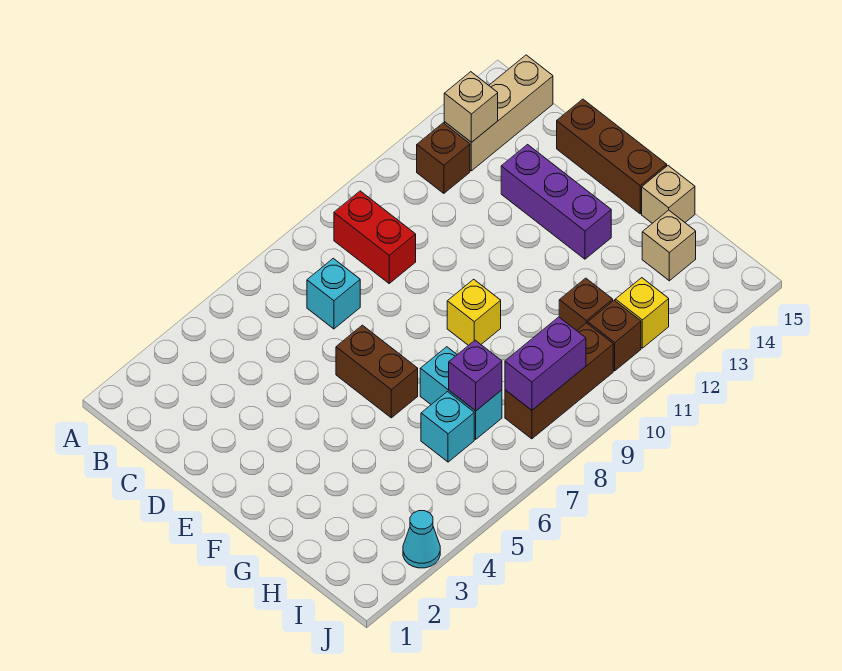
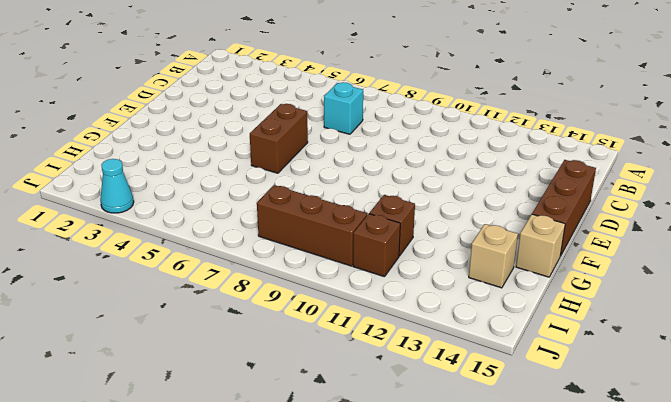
none -> red brick B9:C9 level 1
none -> brown brick B12 level 1
none -> tan brick B13:B15 level 1

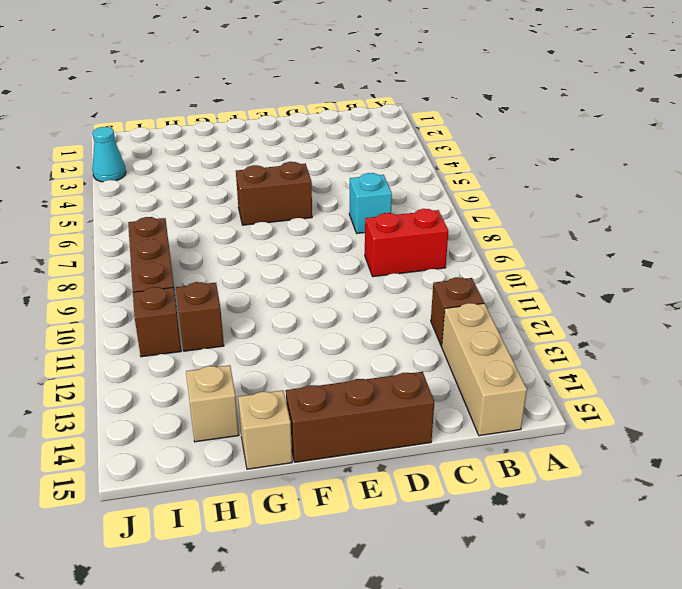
none -> purple brick D13:F13 level 1
none -> yellow brick F9 level 1
none -> cyan brick G7:H7 level 1

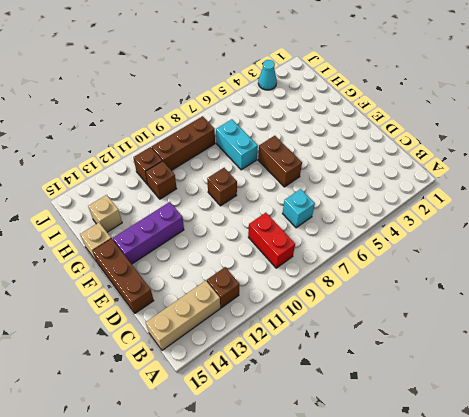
brown brick F9 level 1 -> yellow brick F9 level 1
purple brick F12:F14 level 1 -> purple brick D13:F13 level 1
none -> cyan brick H6 level 1
none -> yellow brick I12 level 1
none -> tan brick B13 level 2

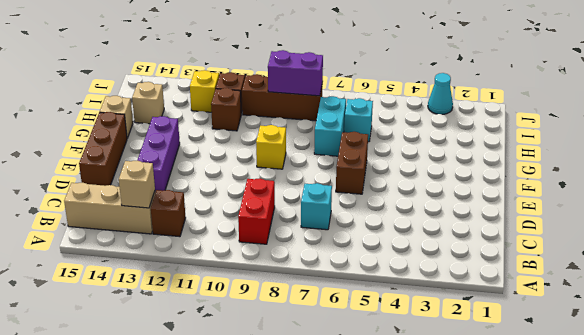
none -> purple brick H7 level 2

